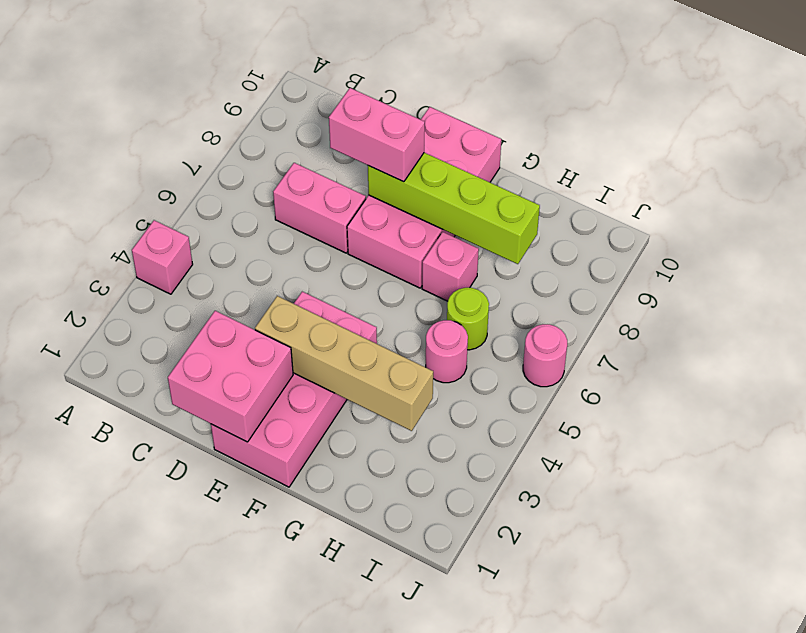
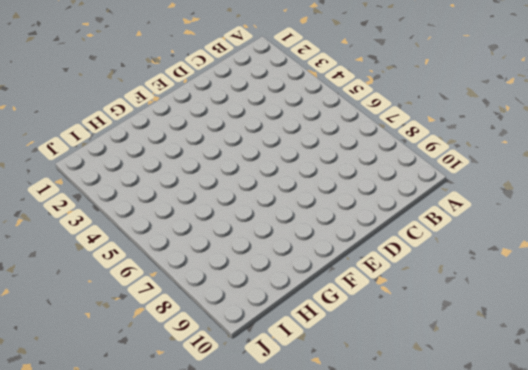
none -> pink brick A4 level 1
none -> pink brick C7:D7 level 1
none -> pink brick E1:F4 level 1

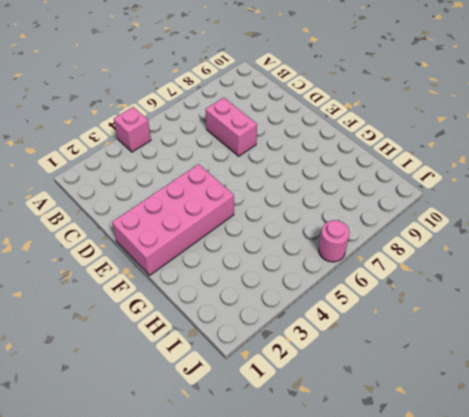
none -> pink brick E7:F10 level 1
none -> pink brick G7 level 1
none -> pink round brick H5 level 1

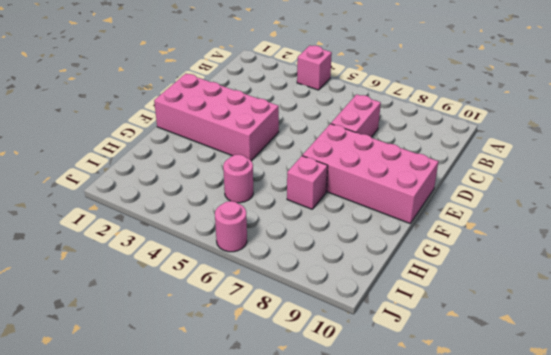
none -> lime round brick H6 level 1
none -> pink brick D1:E2 level 2
none -> tan brick E3:H3 level 2

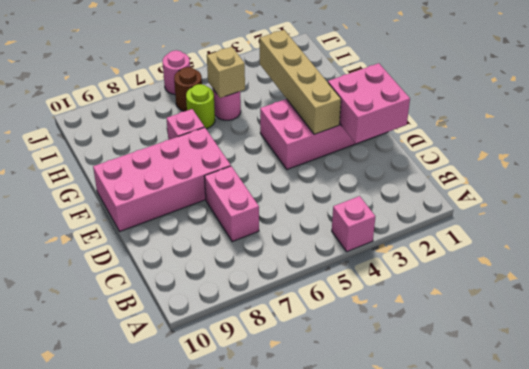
tan brick H5 level 2 -> none
brown round brick I6 level 1 -> none
none -> lime brick E8:H8 level 2
none -> pink brick D8:E8 level 3

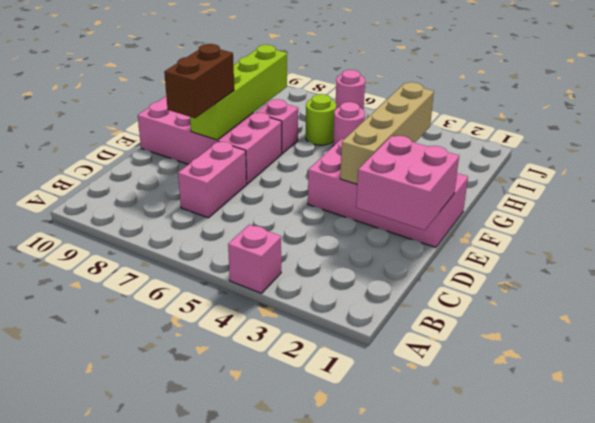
brown brick D8:E8 level 3 -> pink brick D8:E8 level 3

